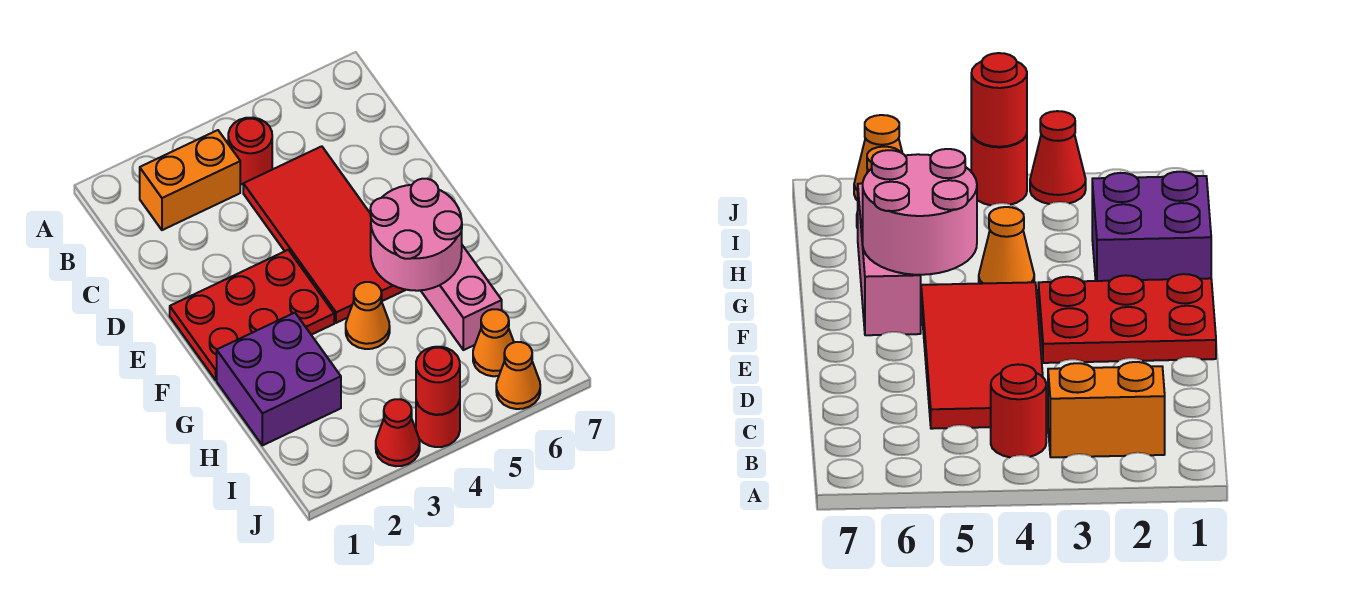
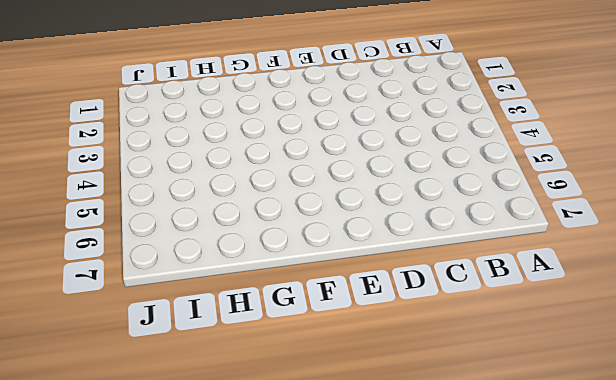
none -> orange brick B2:B3 level 1
none -> red round brick B4 level 1
none -> red tile C4:F5 level 1

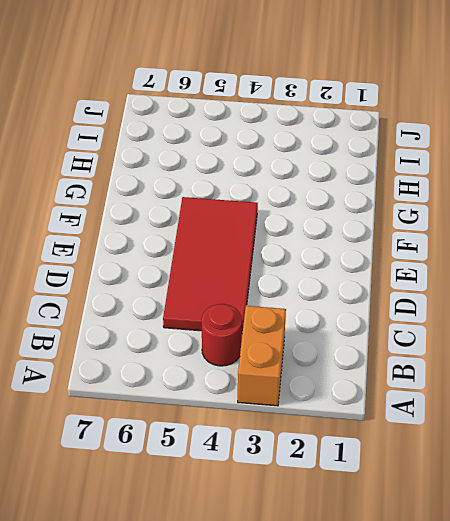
orange brick A3:B3 level 1 -> orange brick B2:B3 level 1
none -> red plate E1:F3 level 1
none -> pink brick F6:H6 level 1
none -> purple brick G1:H2 level 1

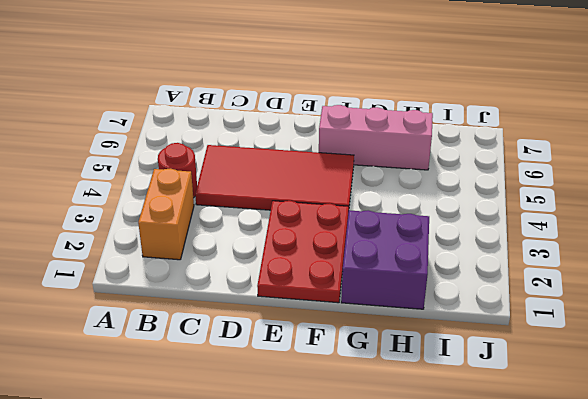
none -> orange cone G4 level 1
none -> orange cone I6 level 1
none -> red cone J3 level 1

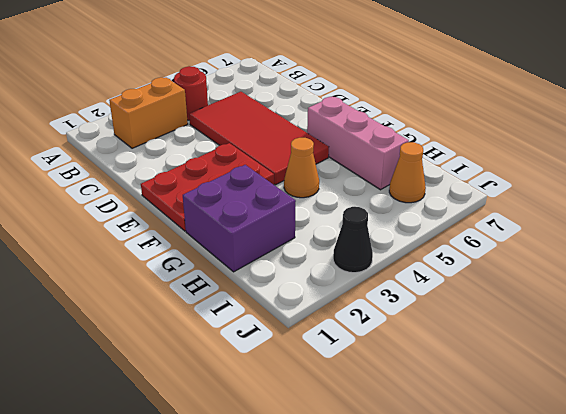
black cone J3 level 1 -> red cone J3 level 1
none -> red round brick J4 level 1
none -> orange cone J6 level 1
none -> pink round brick F5:G6 level 2

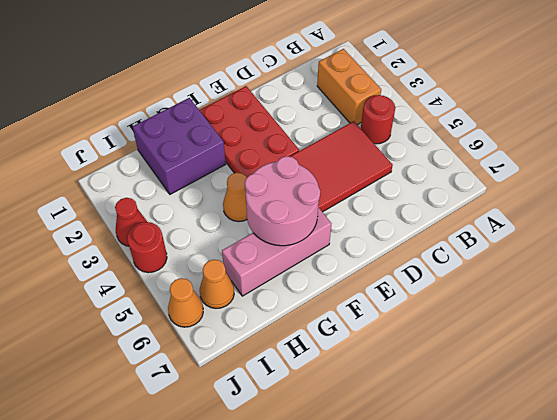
none -> red round brick J4 level 2

